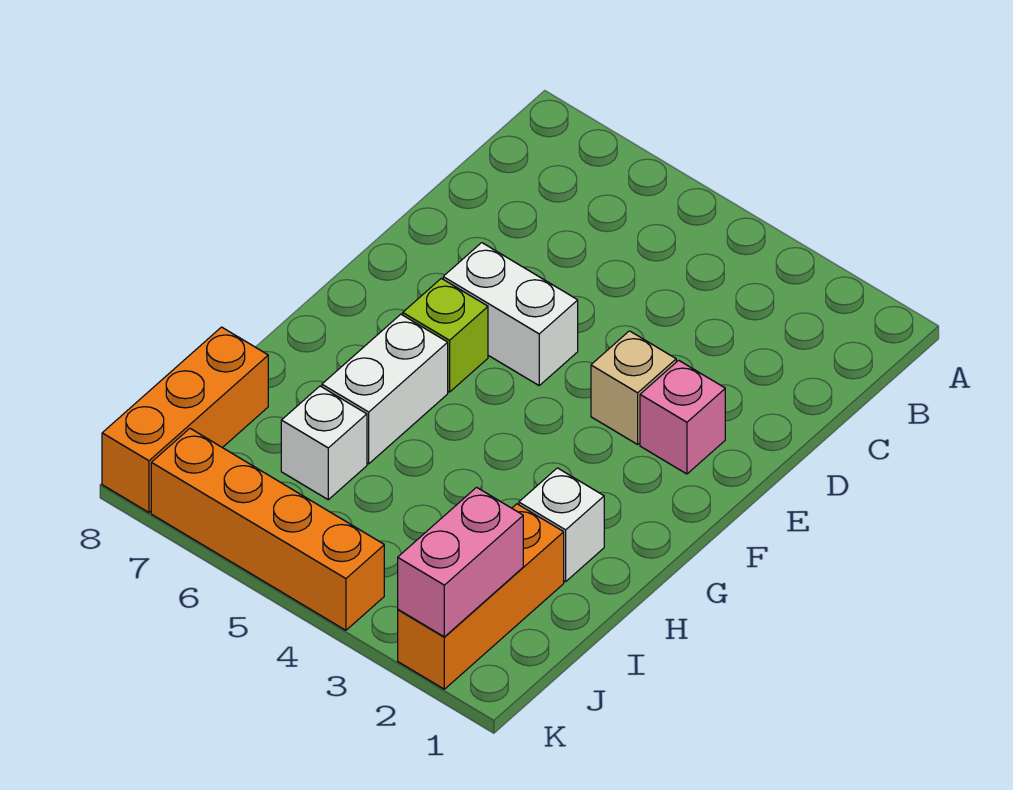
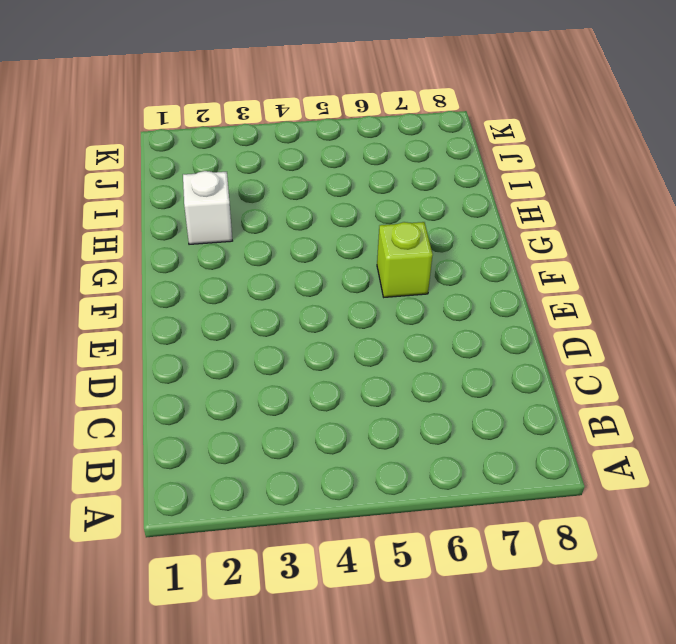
none -> pink brick E2 level 1
none -> tan brick E3 level 1

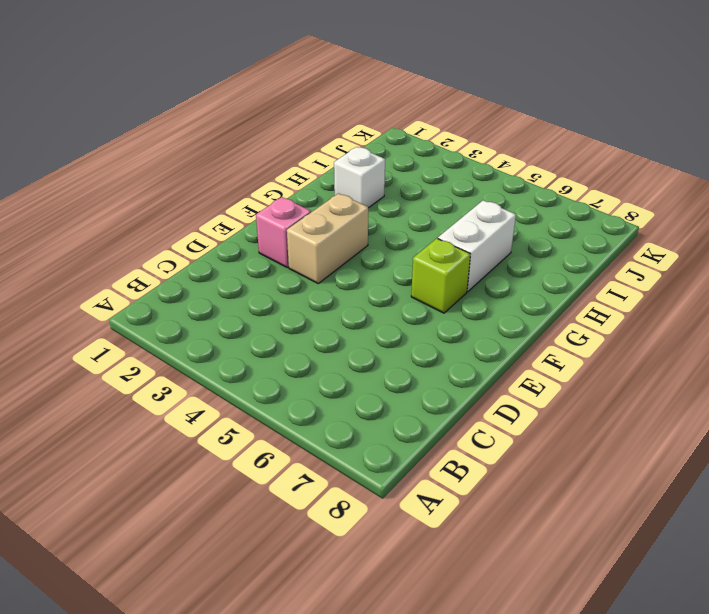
tan brick E3:F3 level 1 -> tan brick E3 level 1
none -> white brick E5:E6 level 1
none -> orange brick I2:K2 level 1

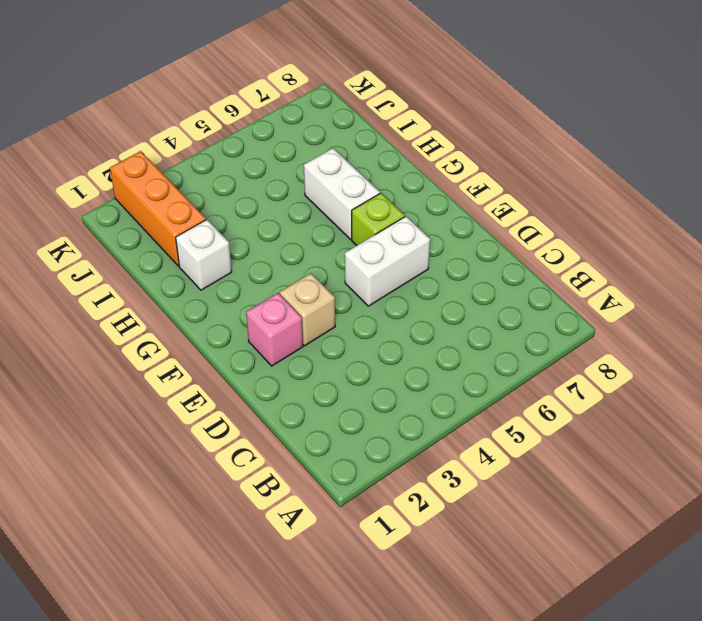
none -> white brick I6 level 1
none -> orange brick I8:K8 level 1

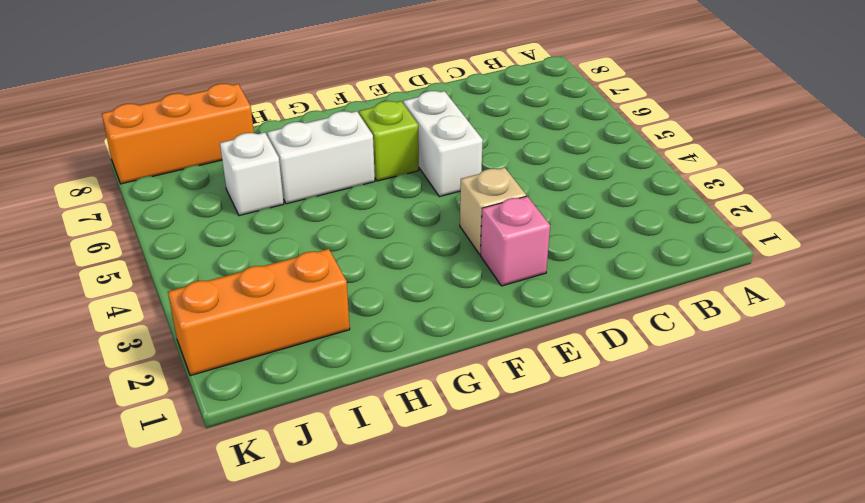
none -> white brick H2 level 1
none -> orange brick K4:K7 level 1

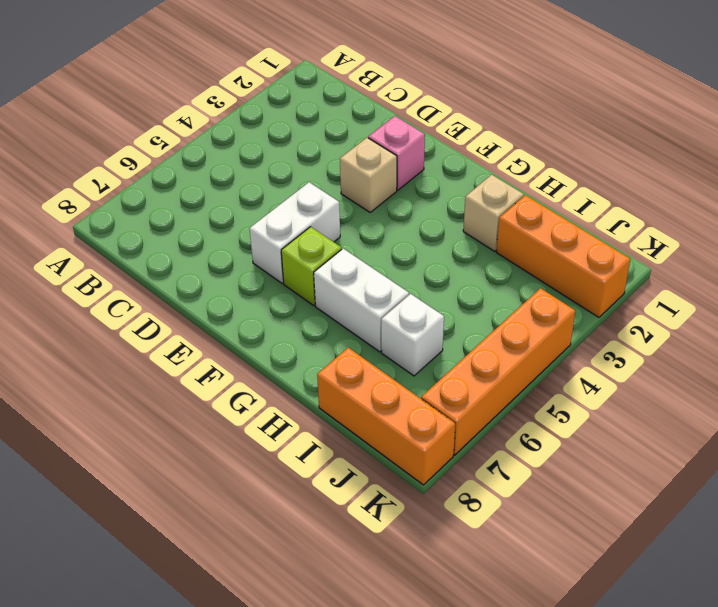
tan brick H2 level 1 -> white brick H2 level 1
none -> pink brick J2:K2 level 2

